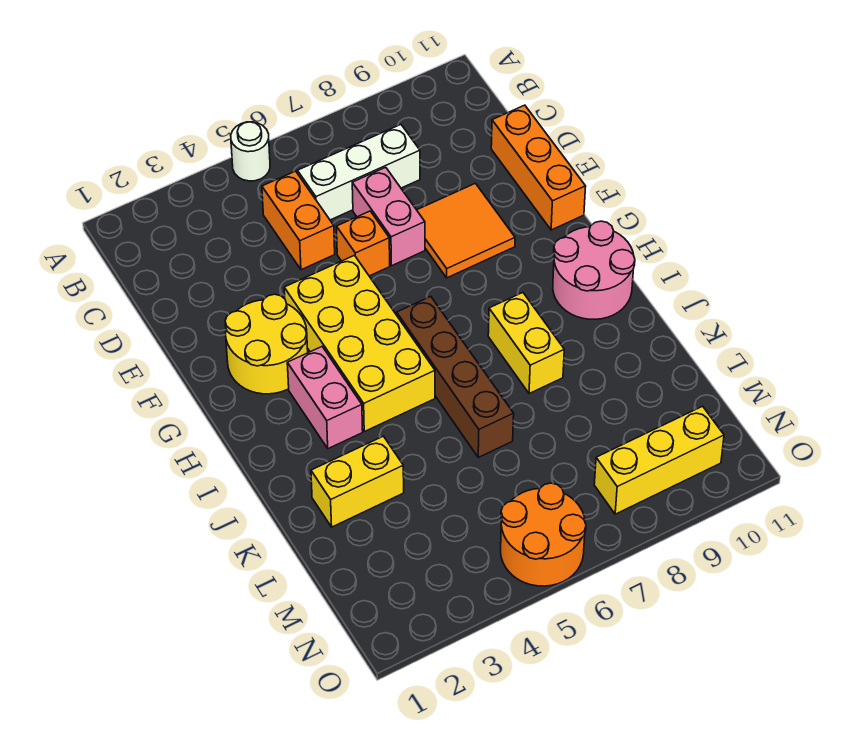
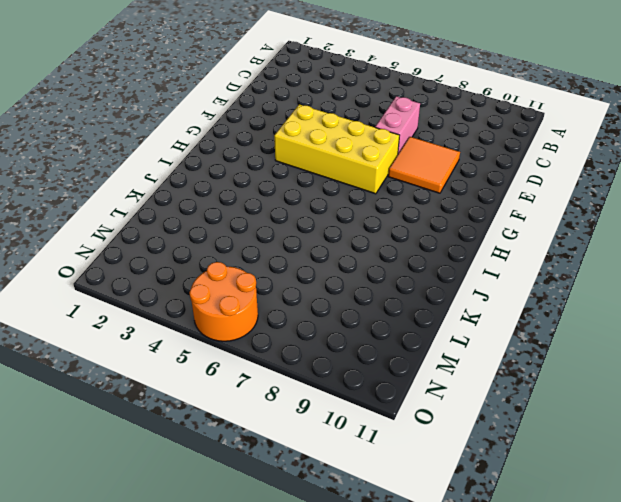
yellow brick F4:G7 level 1 -> yellow brick F4:I5 level 1
none -> white round brick A5 level 1
none -> orange brick C5:D5 level 1
none -> white brick C6:C8 level 1

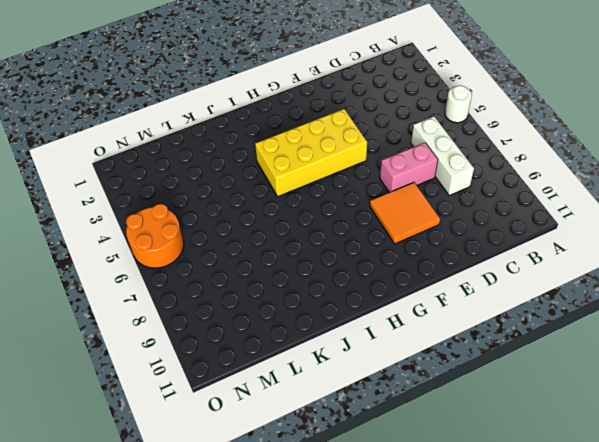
none -> orange brick C5:D5 level 1
none -> orange brick D11:F11 level 1
none -> orange brick E6 level 1

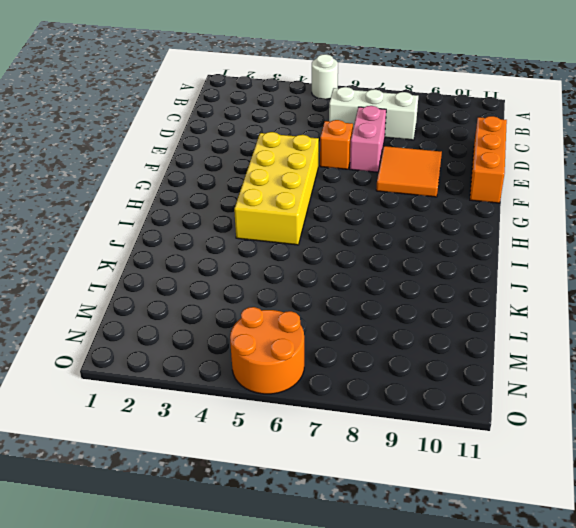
none -> orange brick C5:D5 level 1
none -> yellow round brick F2:G3 level 1
none -> pink brick H3:I3 level 1

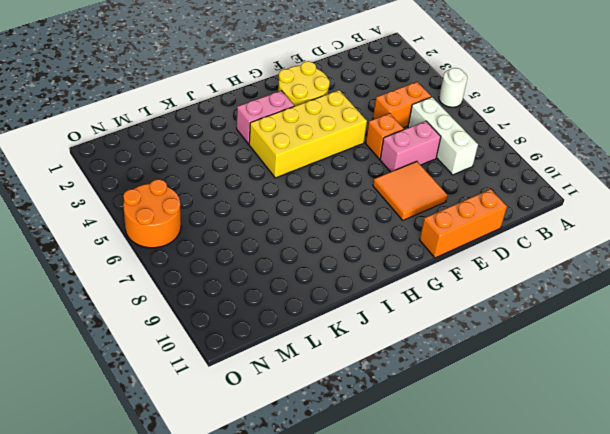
none -> brown brick H6:K6 level 1
none -> pink round brick H10:I11 level 1
none -> yellow brick I8:J8 level 1

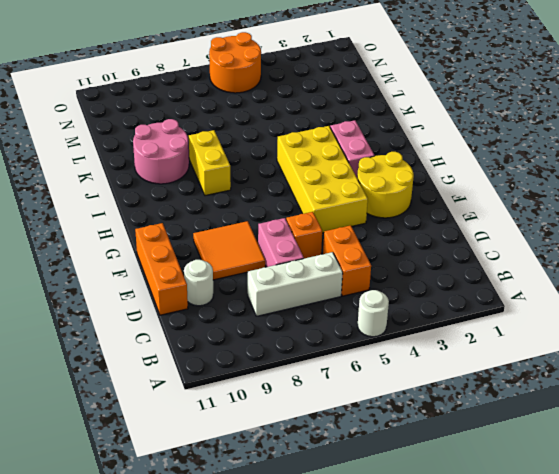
white round brick D10 level 1 -> none
pink round brick J9:K10 level 1 -> pink round brick H10:I11 level 1
none -> brown brick H6:K6 level 1
none -> yellow brick K2:K3 level 1
none -> yellow brick N8:N10 level 1

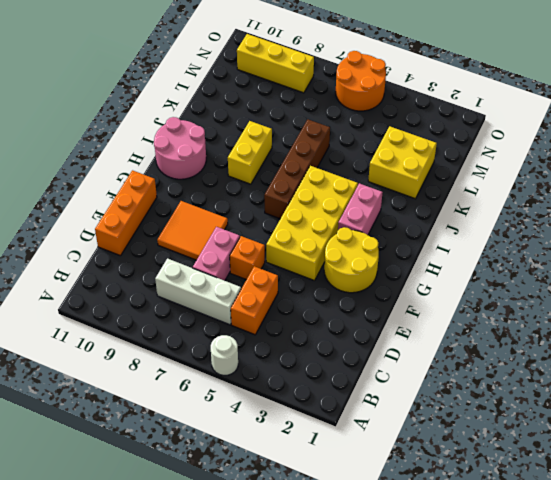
yellow brick K2:L3 level 1 -> yellow brick K2:K3 level 1

